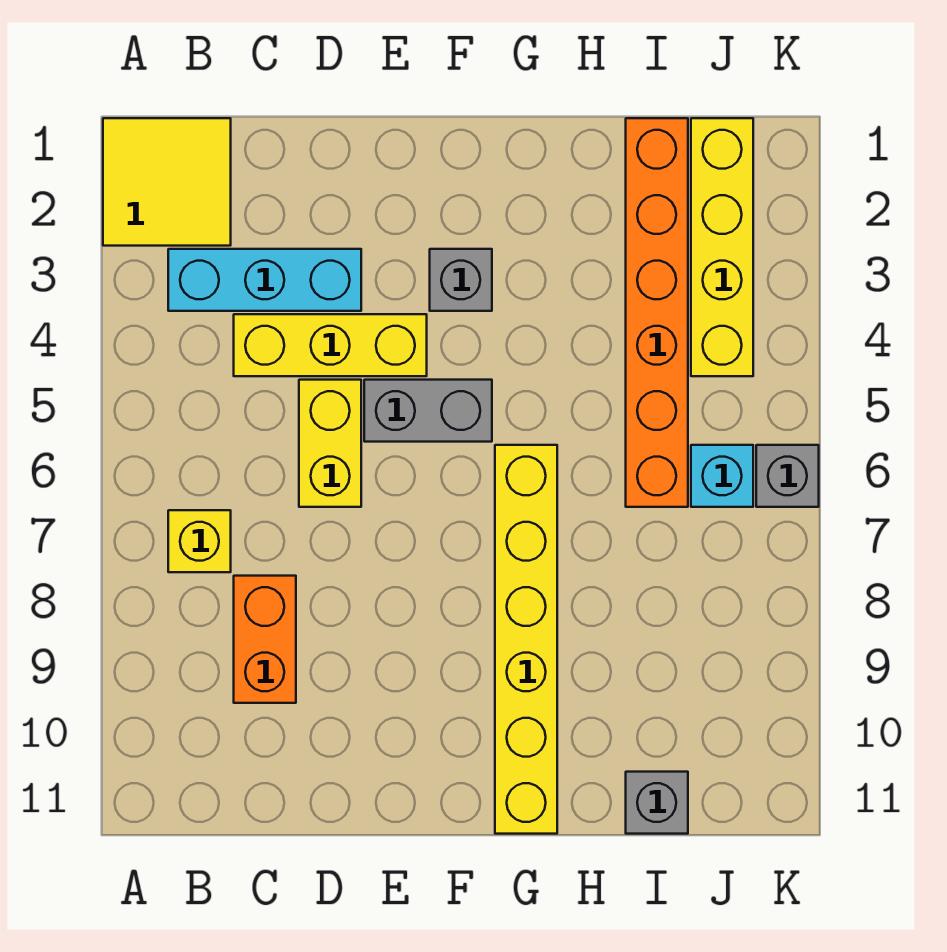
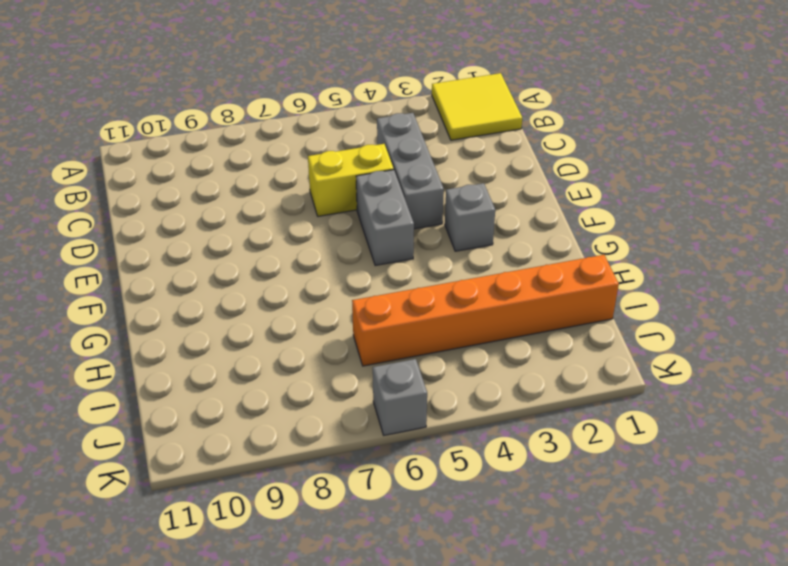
grey brick C4:E4 level 1 -> yellow brick C4:E4 level 1
none -> cyan brick B3:D3 level 1
none -> yellow brick B7 level 1
none -> orange brick C8:C9 level 1

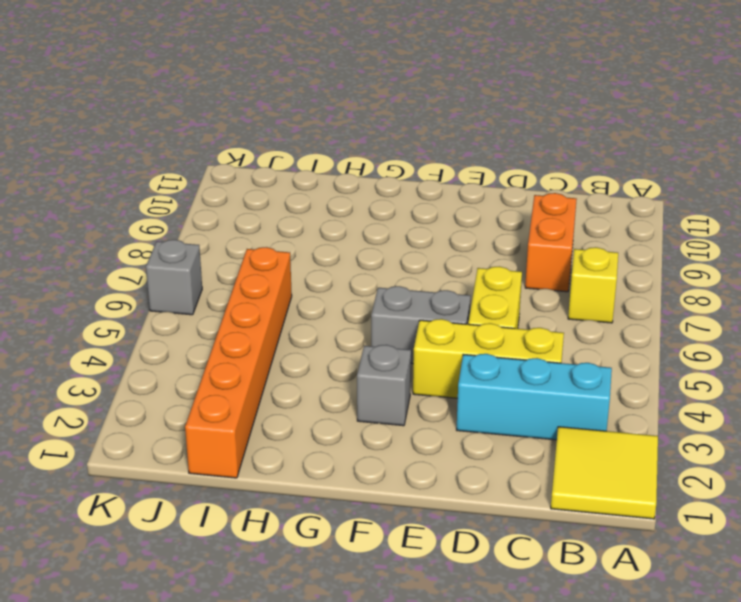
none -> yellow brick G6:G11 level 1
none -> grey brick I11 level 1
none -> yellow brick J1:J4 level 1

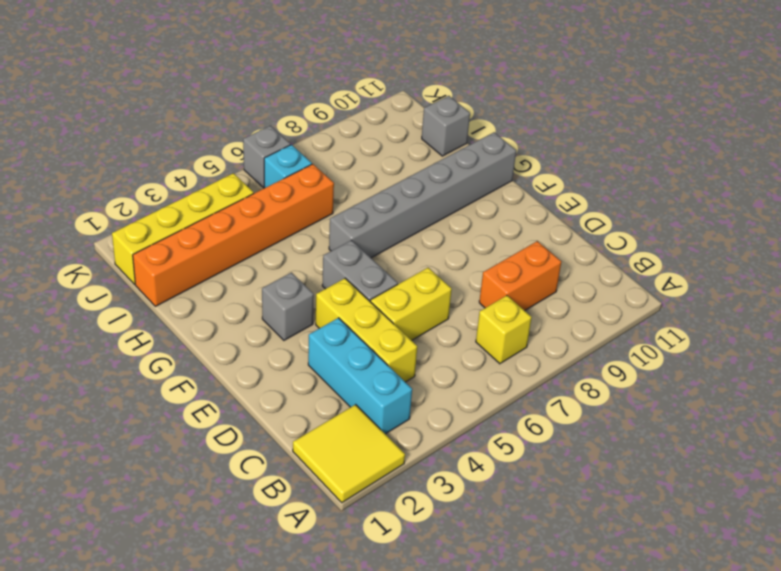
grey brick G6:G11 level 1 -> yellow brick G6:G11 level 1

